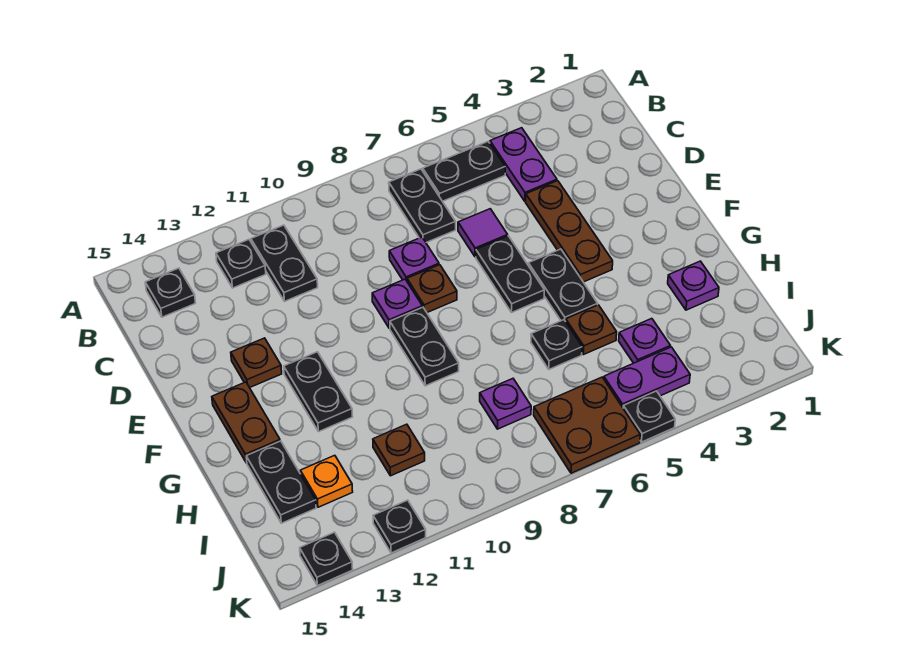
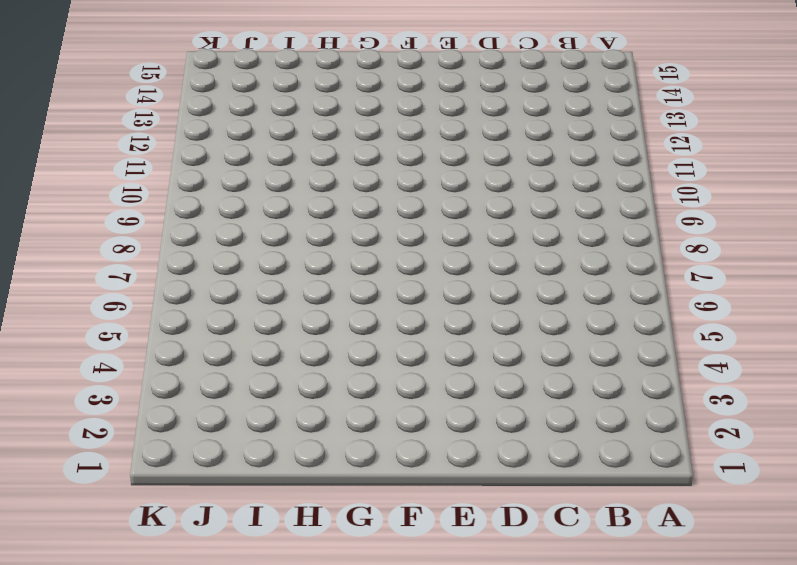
none -> purple plate B4:C4 level 1
none -> black plate B5:B6 level 1
none -> black plate B7:C7 level 1
none -> black plate B11:C11 level 1

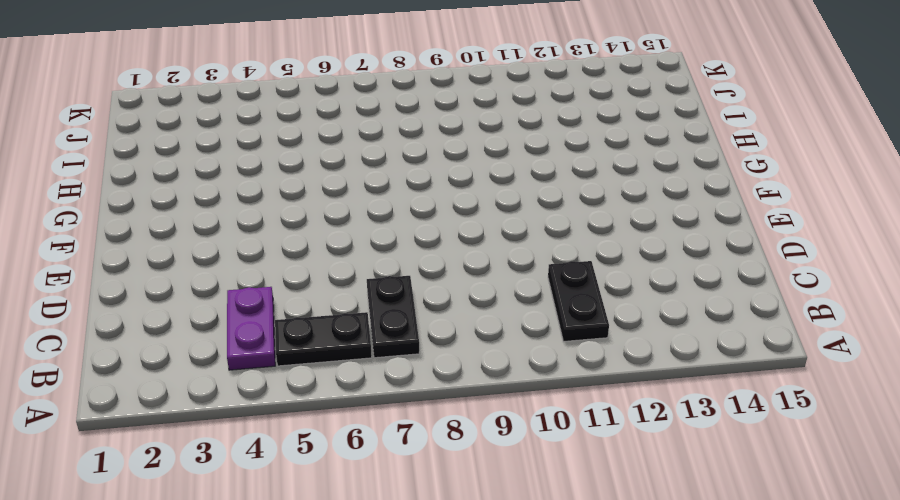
none -> black plate B12 level 1
none -> black plate B14 level 1
none -> brown plate D4:F4 level 1
none -> purple tile D6 level 1

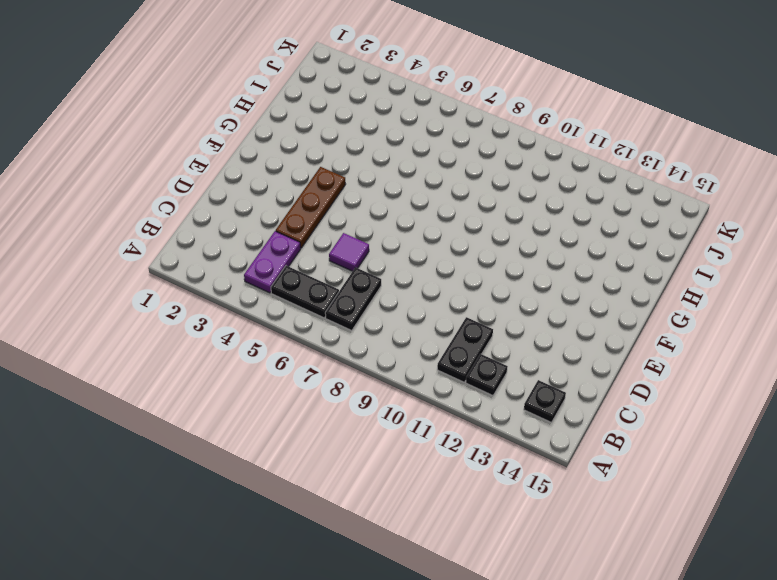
none -> purple plate D8 level 1
none -> black plate E6:F6 level 1
none -> brown plate E8 level 1
none -> purple plate E9 level 1

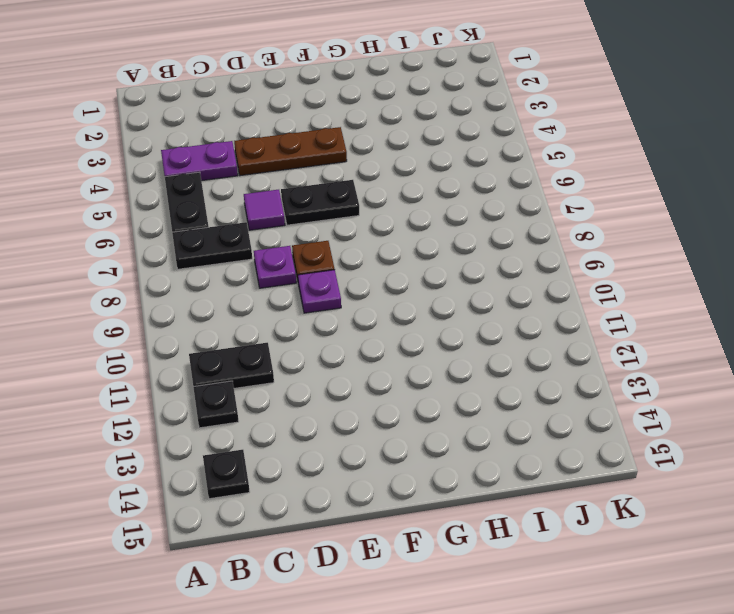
none -> brown plate E13 level 1
none -> black plate F5:G5 level 1
none -> black plate F9:G9 level 1
none -> black plate F12:G12 level 1

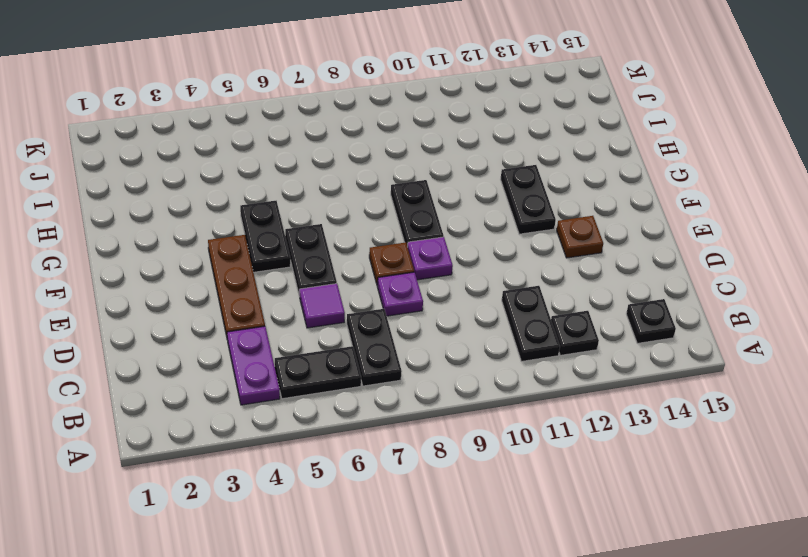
none -> brown plate F14:G14 level 1
none -> purple plate H2 level 1
none -> brown plate H5 level 1
none -> black plate H6 level 1

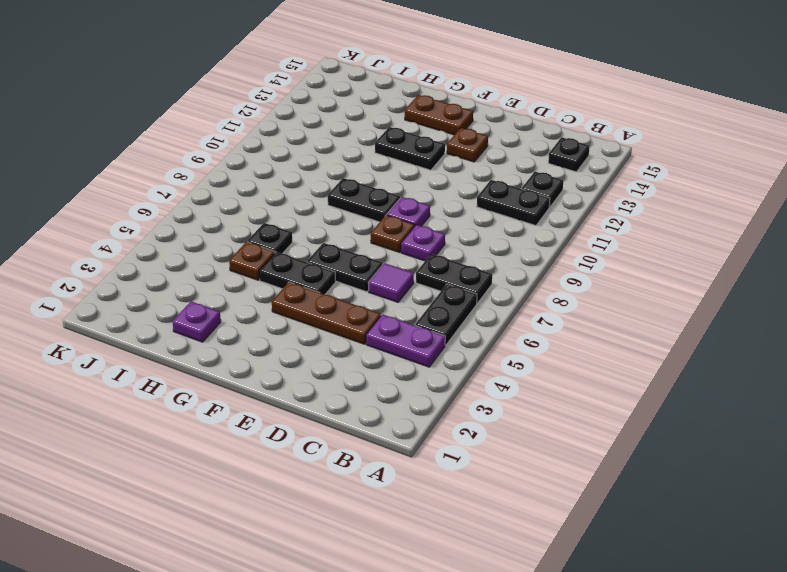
none -> black plate H14:I14 level 1
none -> purple plate I4 level 1
none -> purple plate I8 level 1
none -> brown plate I11 level 1

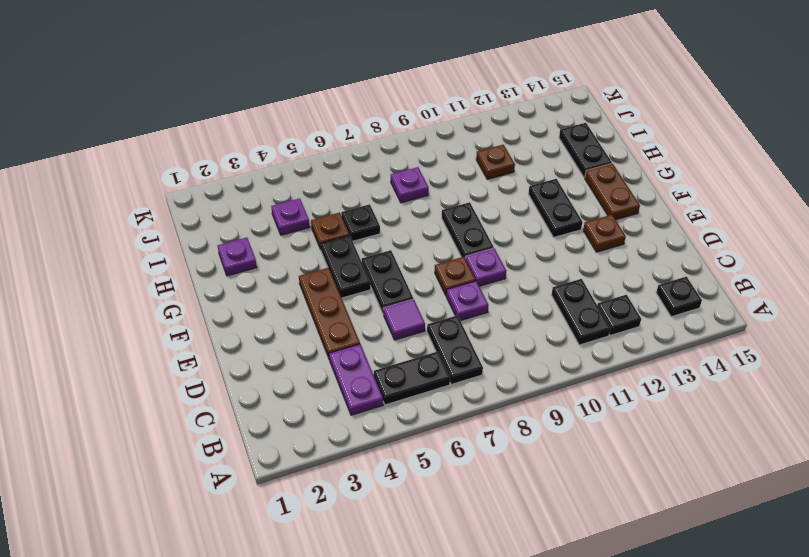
none -> orange plate I13 level 1
none -> purple plate J4:J5 level 1
none -> brown plate J6:K7 level 1
none -> black plate K5 level 1

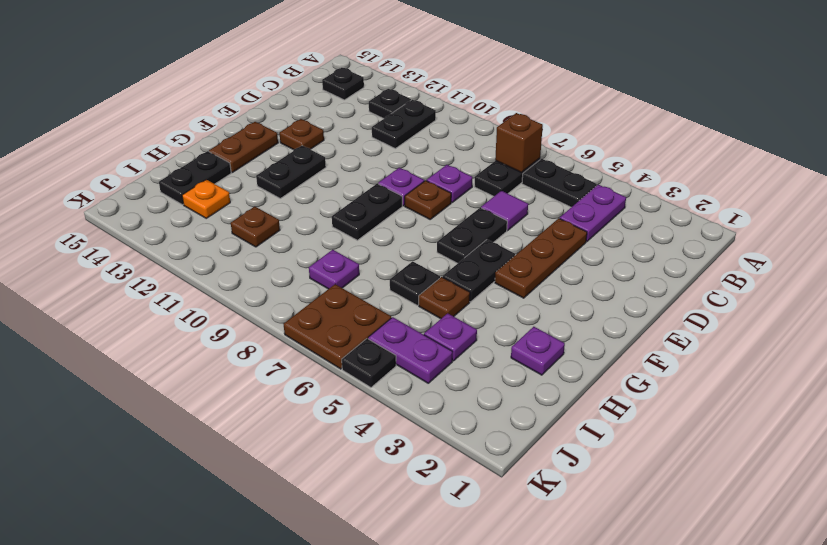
brown brick B7 level 2 -> none
none -> black plate K12 level 1
none -> black plate K14 level 1

